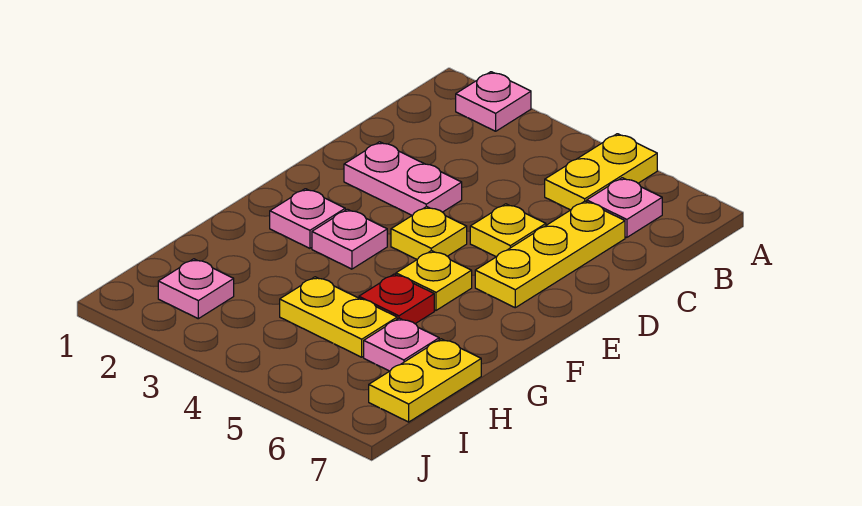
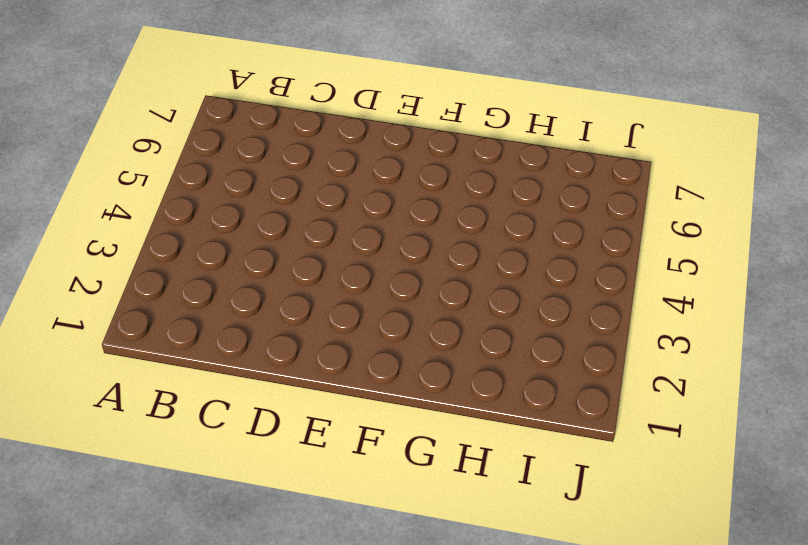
none -> pink plate A2 level 1
none -> yellow plate A5:B5 level 1
none -> pink plate B6 level 1

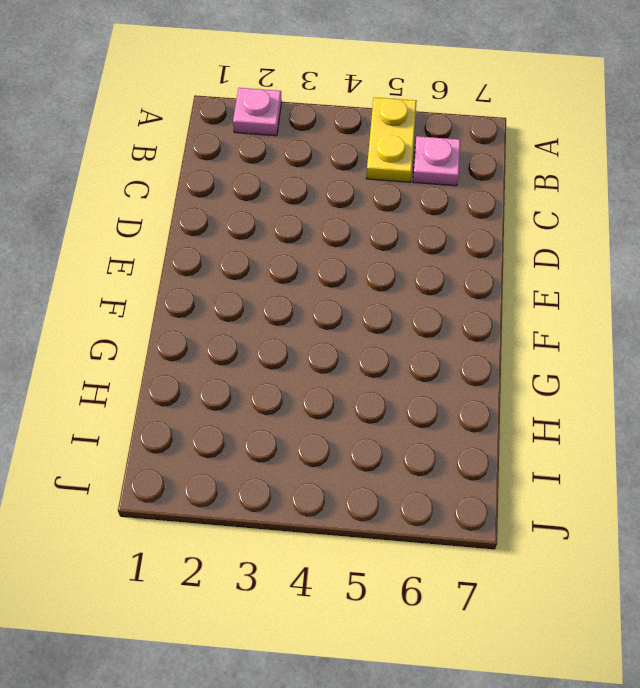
none -> yellow plate C6:E6 level 1
none -> pink plate D2:D3 level 1
none -> yellow plate D5 level 1

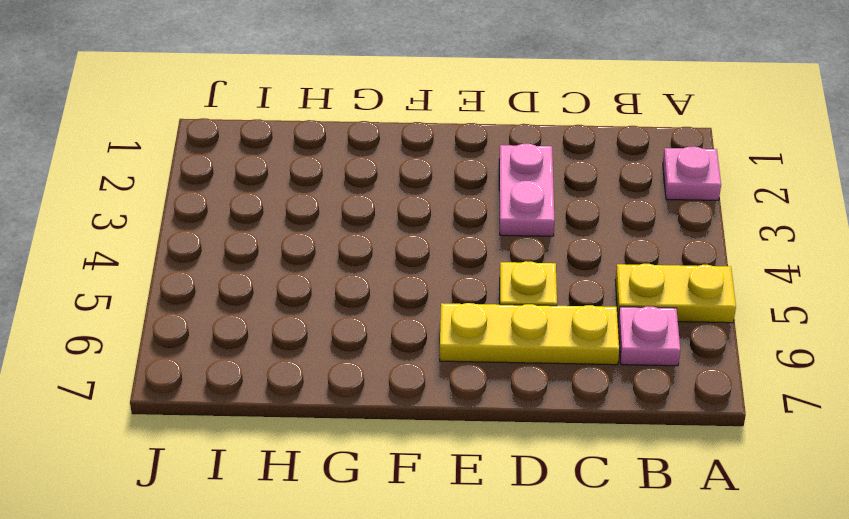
none -> yellow plate E4 level 1
none -> pink plate F2 level 1
none -> pink plate F3 level 1

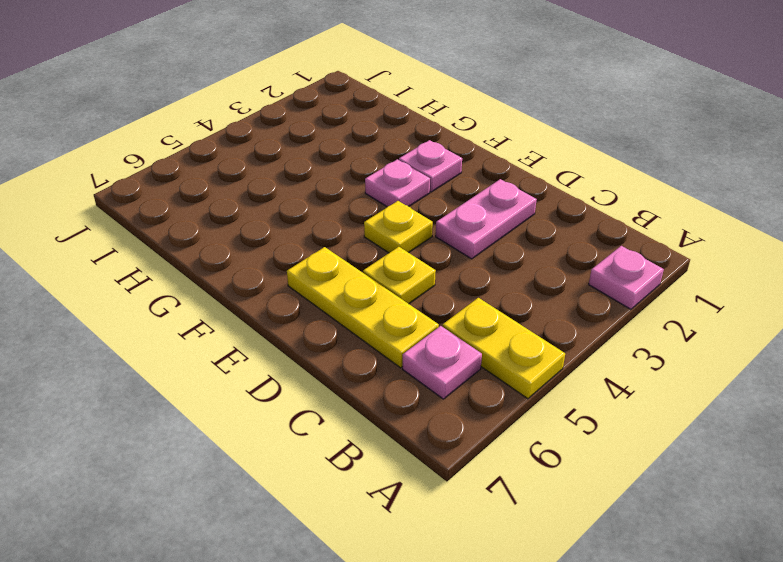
none -> yellow plate F5 level 1
none -> red plate G5 level 1
none -> yellow plate H4:H5 level 1

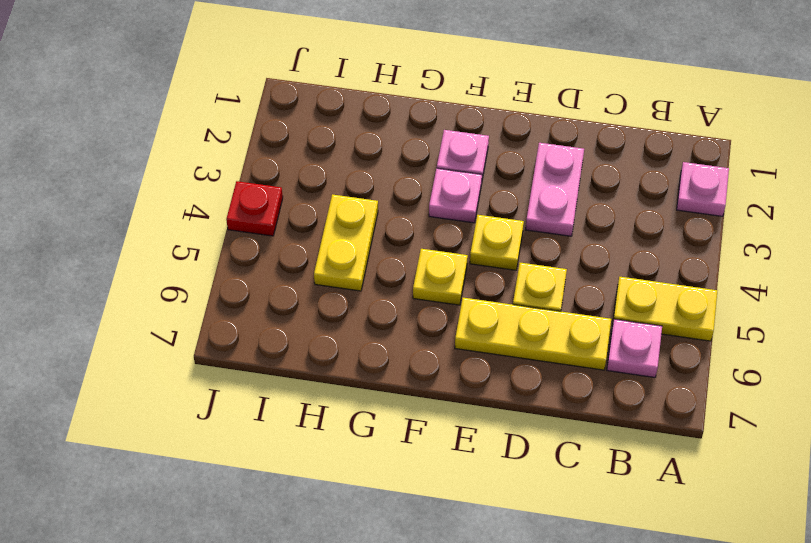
red plate J4 level 1 -> red plate G5 level 1
none -> pink plate H6 level 1
none -> yellow plate H7:I7 level 1
none -> pink plate I2 level 1

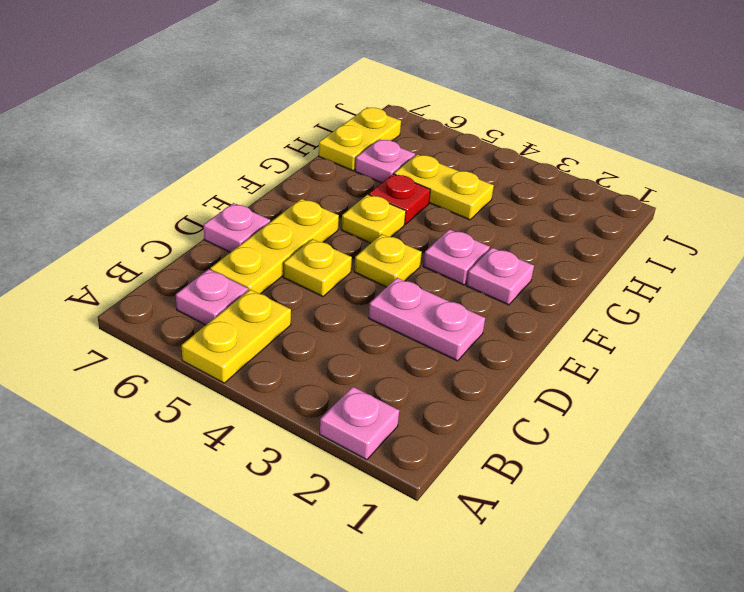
pink plate D7 level 1 -> pink plate I2 level 1

